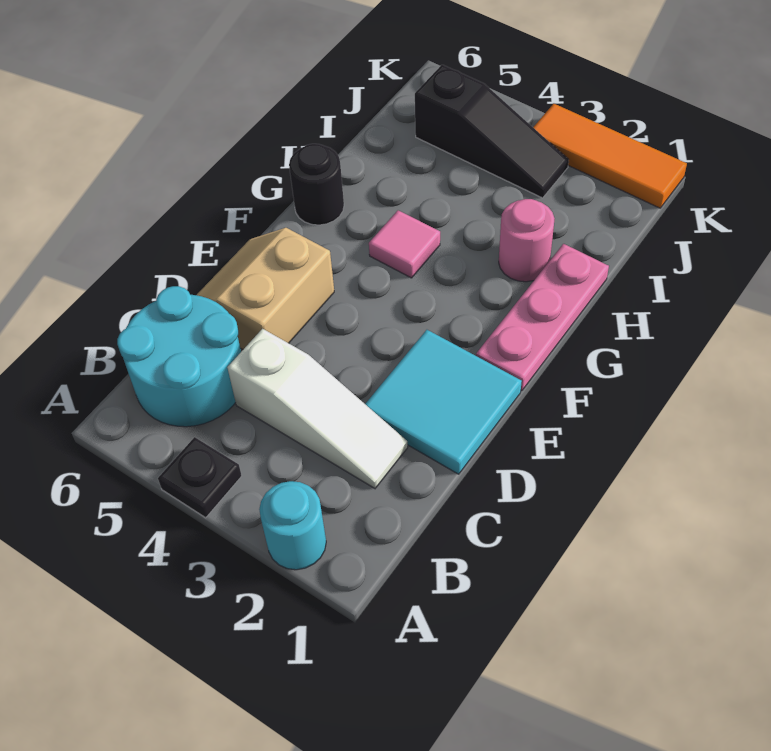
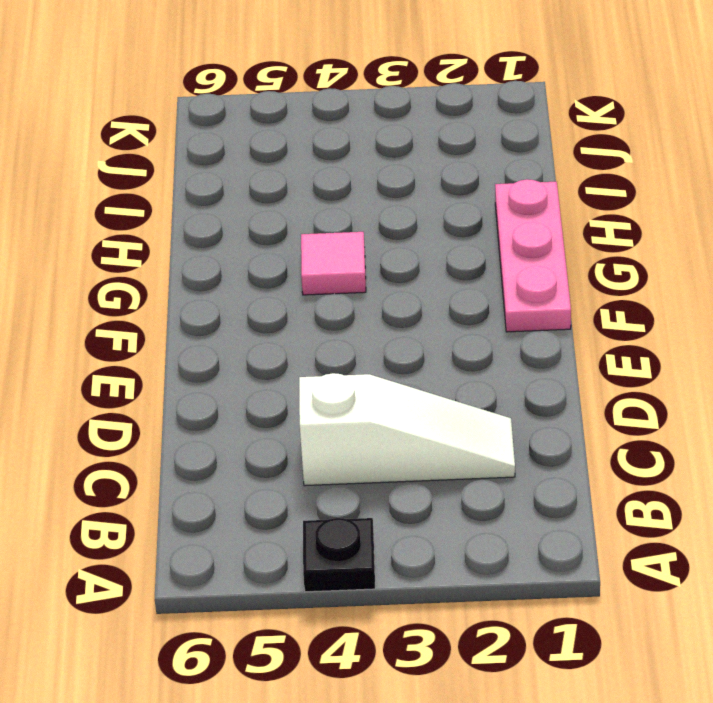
none -> cyan round brick A2 level 1
none -> cyan round brick B5:C6 level 1
none -> cyan tile D1:E2 level 1

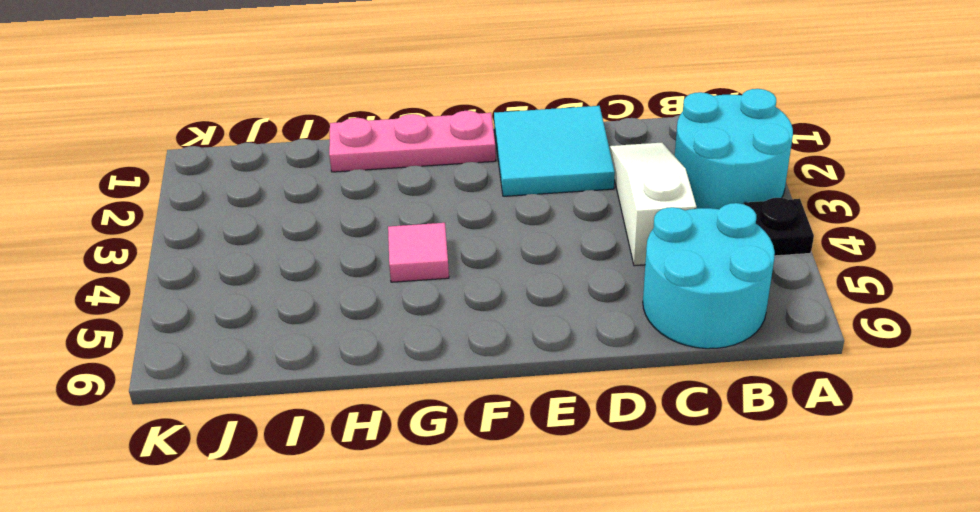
cyan round brick A2:B3 level 1 -> cyan round brick A2 level 1
none -> tan slope D5:E6 level 1 top 5
none -> black round brick G6 level 1
none -> pink round brick H2 level 1

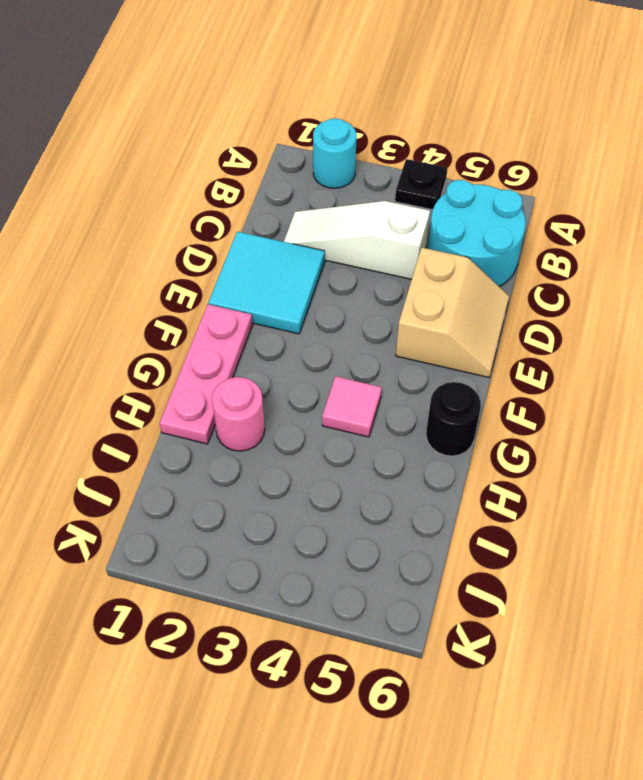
none -> black slope J3:J5 level 1 top 5
none -> orange tile K1:K3 level 1

